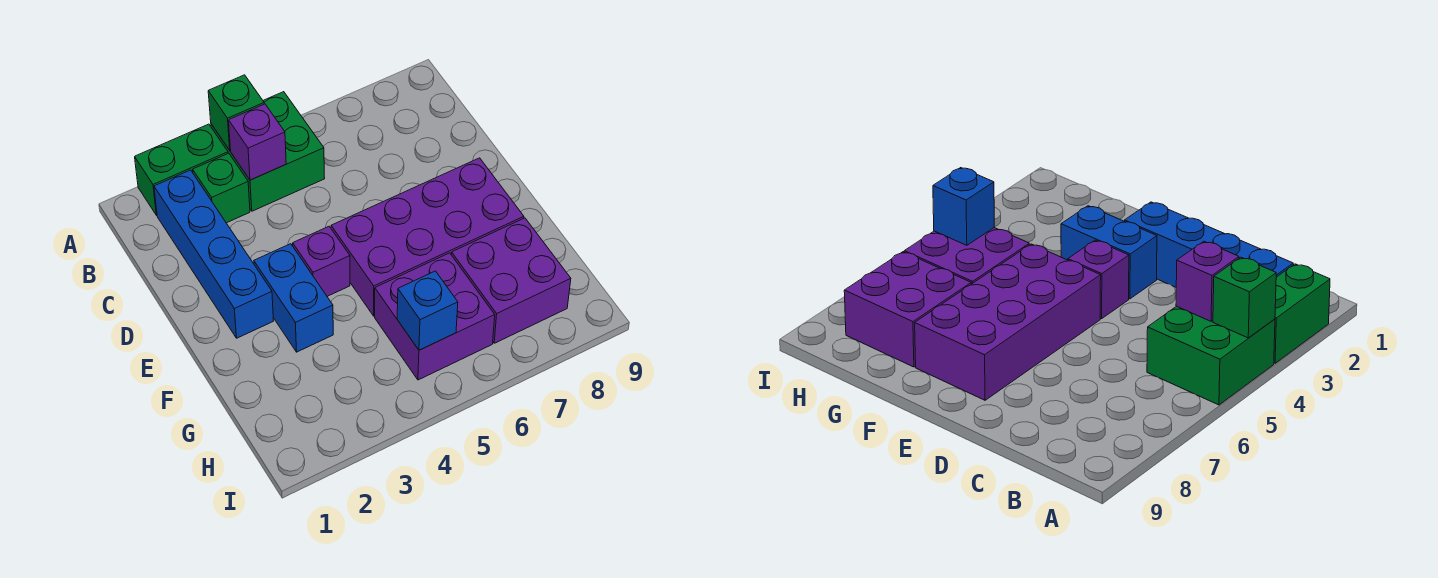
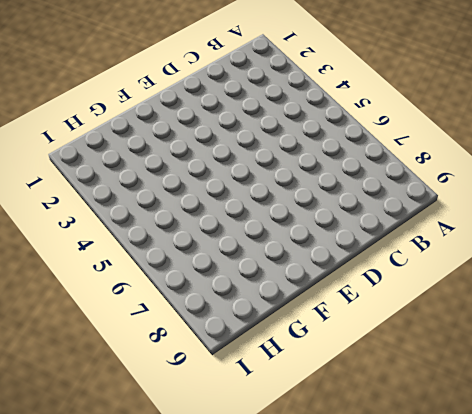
none -> green brick A2:A3 level 1
none -> green brick A4:B5 level 1
none -> blue brick B2:E2 level 1

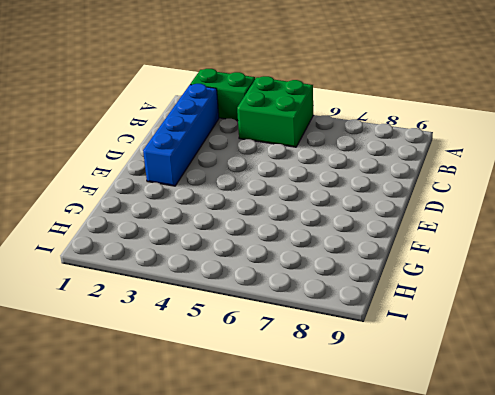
none -> green brick B3 level 1
none -> blue brick E3:F3 level 1
none -> purple brick E4 level 1

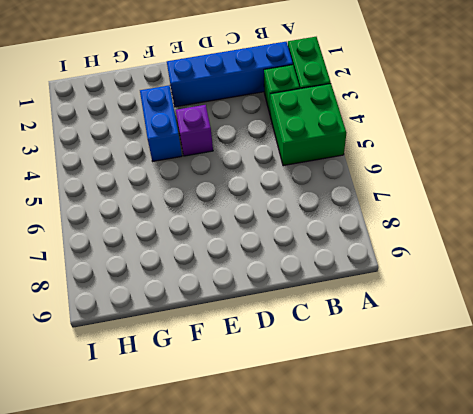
blue brick F3:F4 level 1 -> blue brick E3:F3 level 1
none -> purple brick E5:F8 level 1
none -> purple brick G5:H6 level 1
none -> purple brick G7:H8 level 1

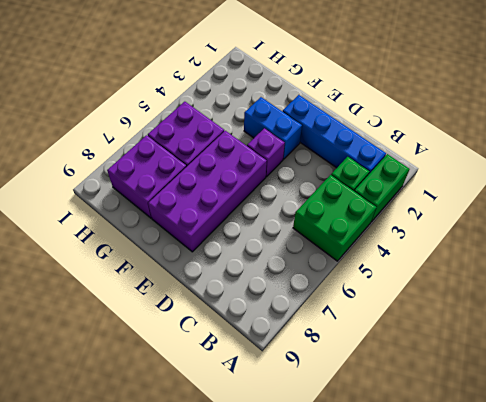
none -> green brick A4 level 2
none -> purple brick B4 level 2
none -> blue brick H5 level 2

